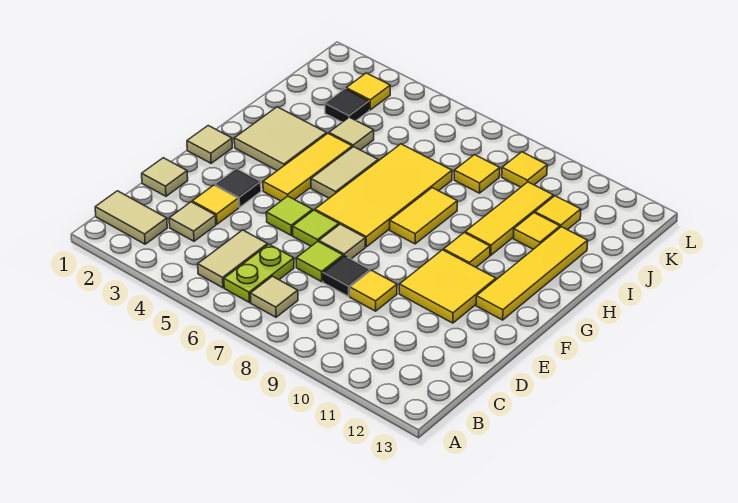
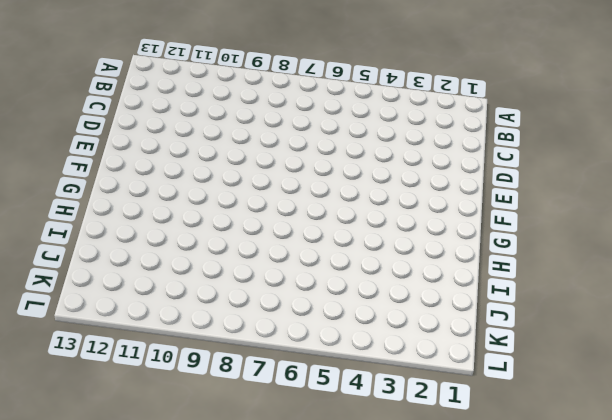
none -> tan tile B1:B2 level 1
none -> tan tile B5:C5 level 1
none -> lime plate B6:C6 level 1
none -> tan tile B7 level 1

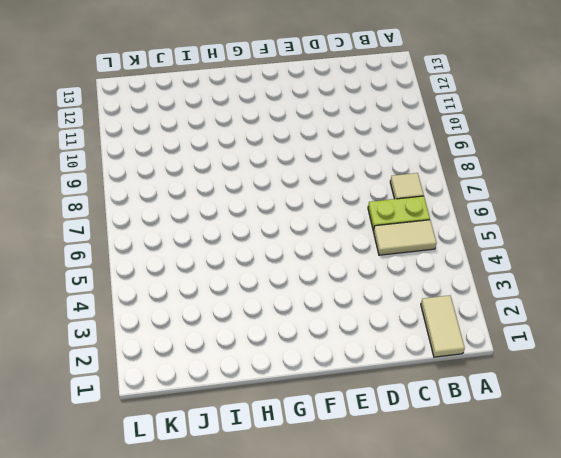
none -> tan tile C3 level 1
none -> tan tile D1 level 1
none -> yellow tile D3 level 1
none -> lime tile D7 level 1

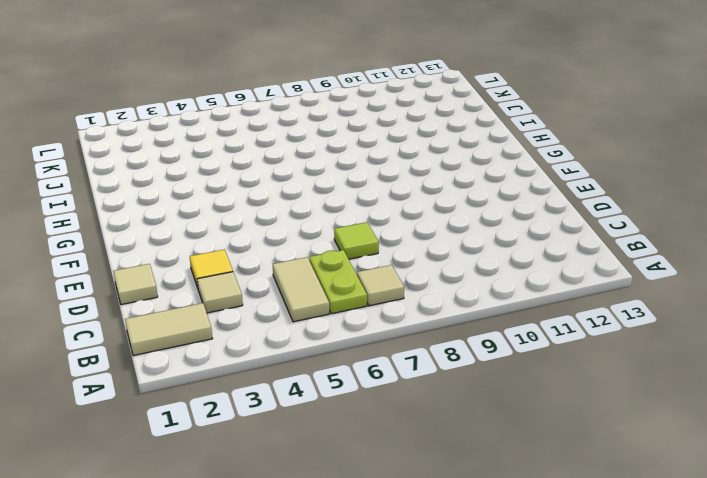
none -> black tile D8 level 1
none -> yellow tile D9 level 1
none -> black tile E3 level 1
none -> lime tile E5 level 1

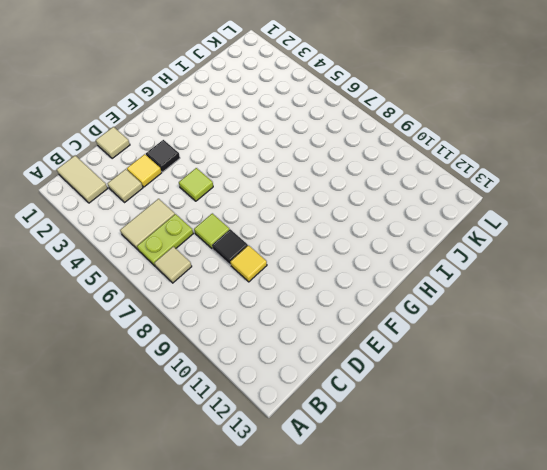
none -> lime tile E6 level 1
none -> tan tile E7 level 1
none -> yellow tile E10:F11 level 1
none -> tan tile F1 level 1

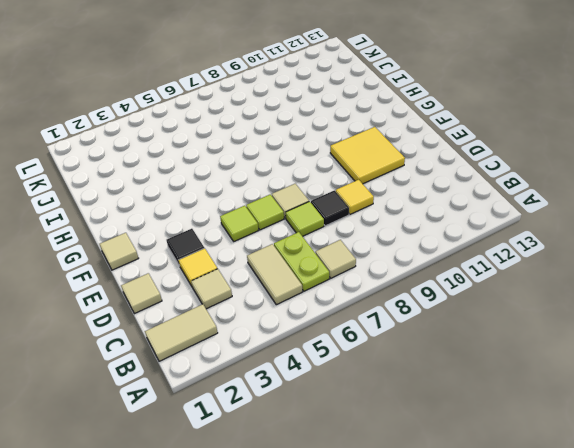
none -> yellow tile F4:H4 level 1
none -> yellow tile F6:I7 level 1
none -> yellow tile F12:I12 level 1
none -> tan tile G2:H3 level 1

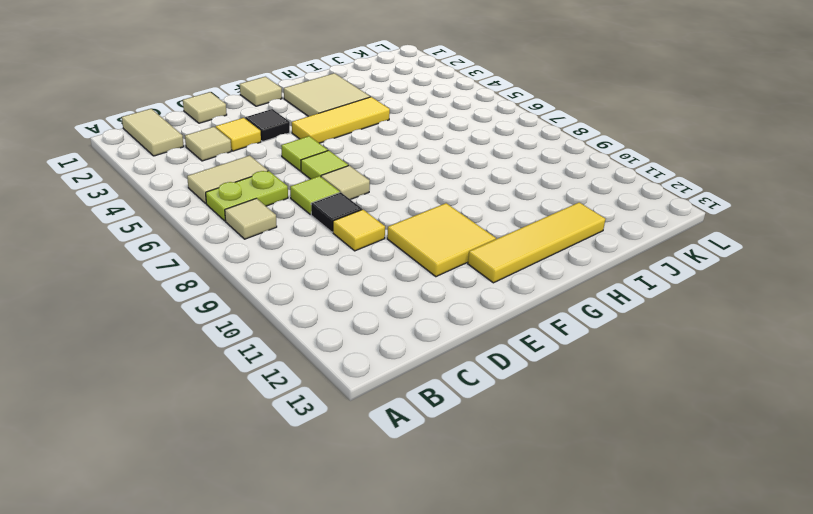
none -> yellow tile F6:I7 level 1
none -> tan tile G5:H5 level 1
none -> yellow tile G8:H8 level 1
none -> yellow tile G10 level 1

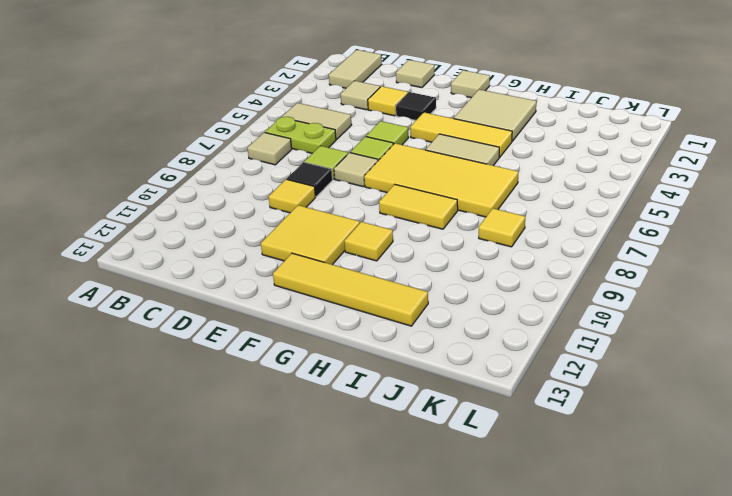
none -> yellow tile H10:J10 level 1
none -> tan tile I4 level 1
none -> yellow tile I11 level 1
none -> black tile J3 level 1

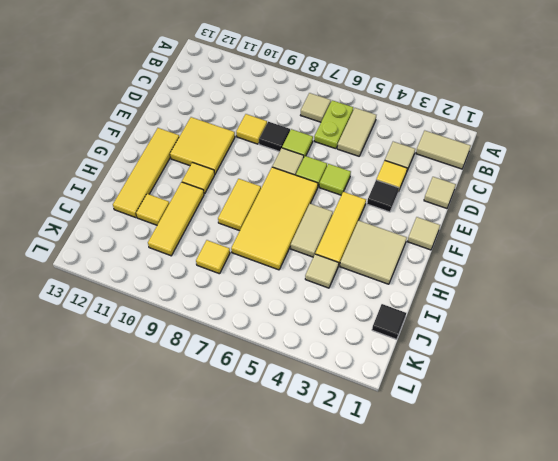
black tile J1 level 1 -> black tile J3 level 1
none -> yellow tile J11 level 1
none -> yellow tile K3 level 1
none -> yellow tile K9 level 1

